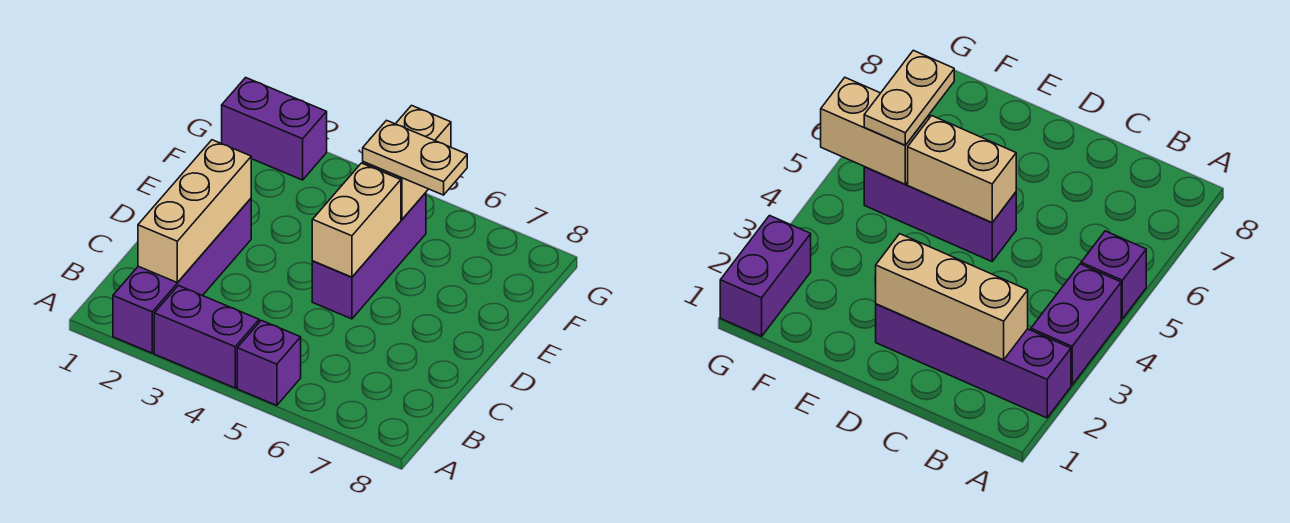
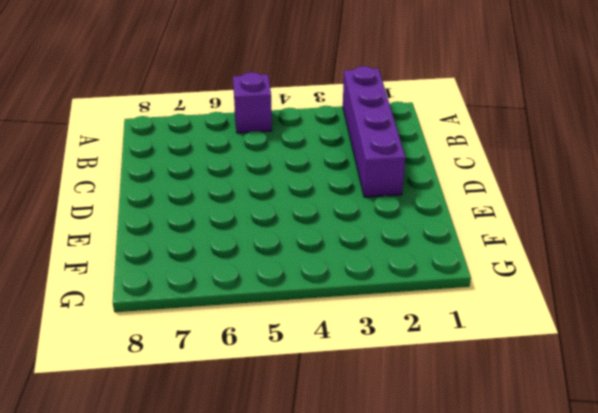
none -> purple brick A3:A4 level 1
none -> purple brick D5:F5 level 1

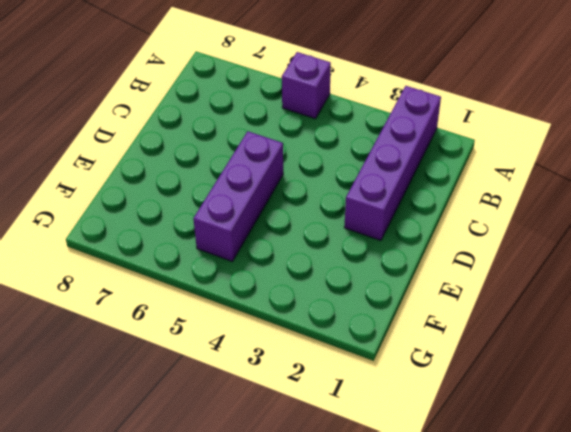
none -> purple brick A3:A4 level 1
none -> purple brick G1:G2 level 1

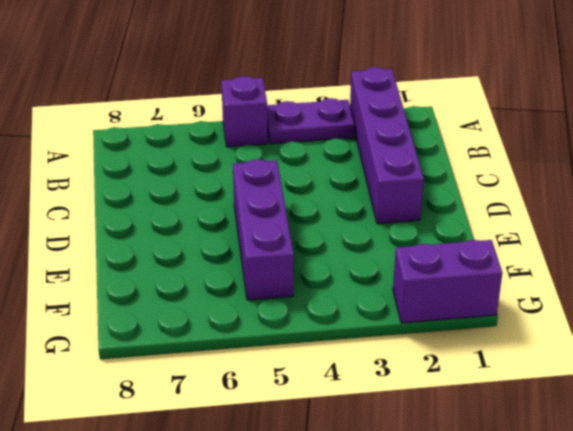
purple plate A3:A4 level 1 -> purple brick A3:A4 level 1
none -> tan brick B2:D2 level 2
none -> tan brick D5:E5 level 2

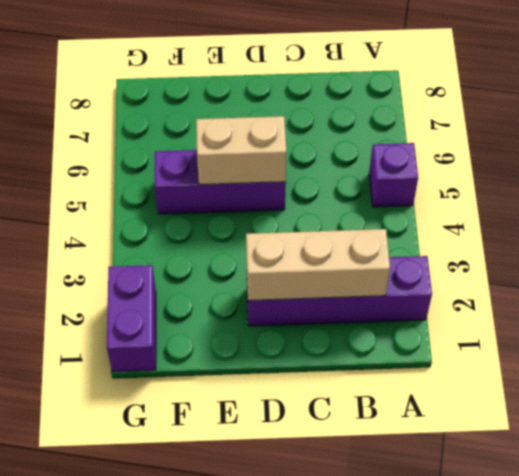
none -> purple brick A3:A4 level 1
none -> tan brick F5:G5 level 2

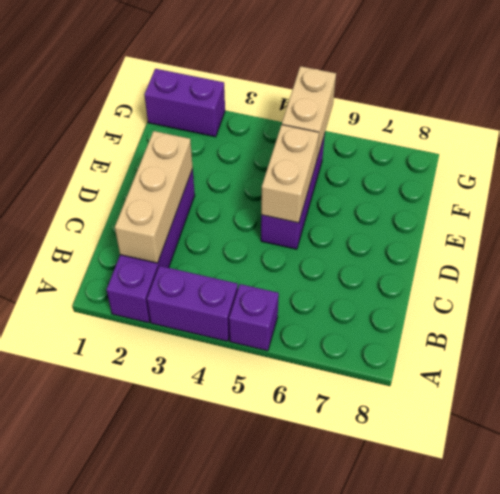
none -> tan plate F5:F6 level 3

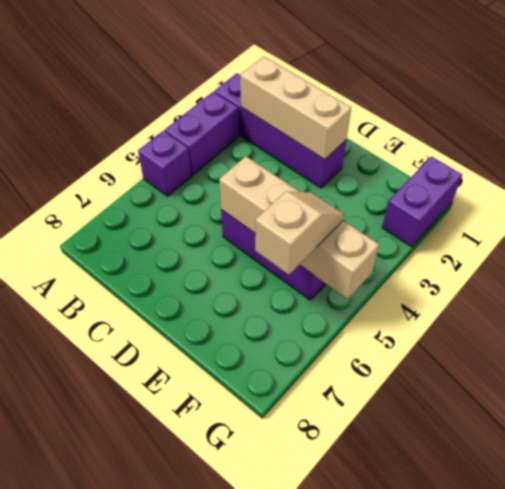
tan slope F5:F6 level 3 top 6 -> tan plate F5:F6 level 3

